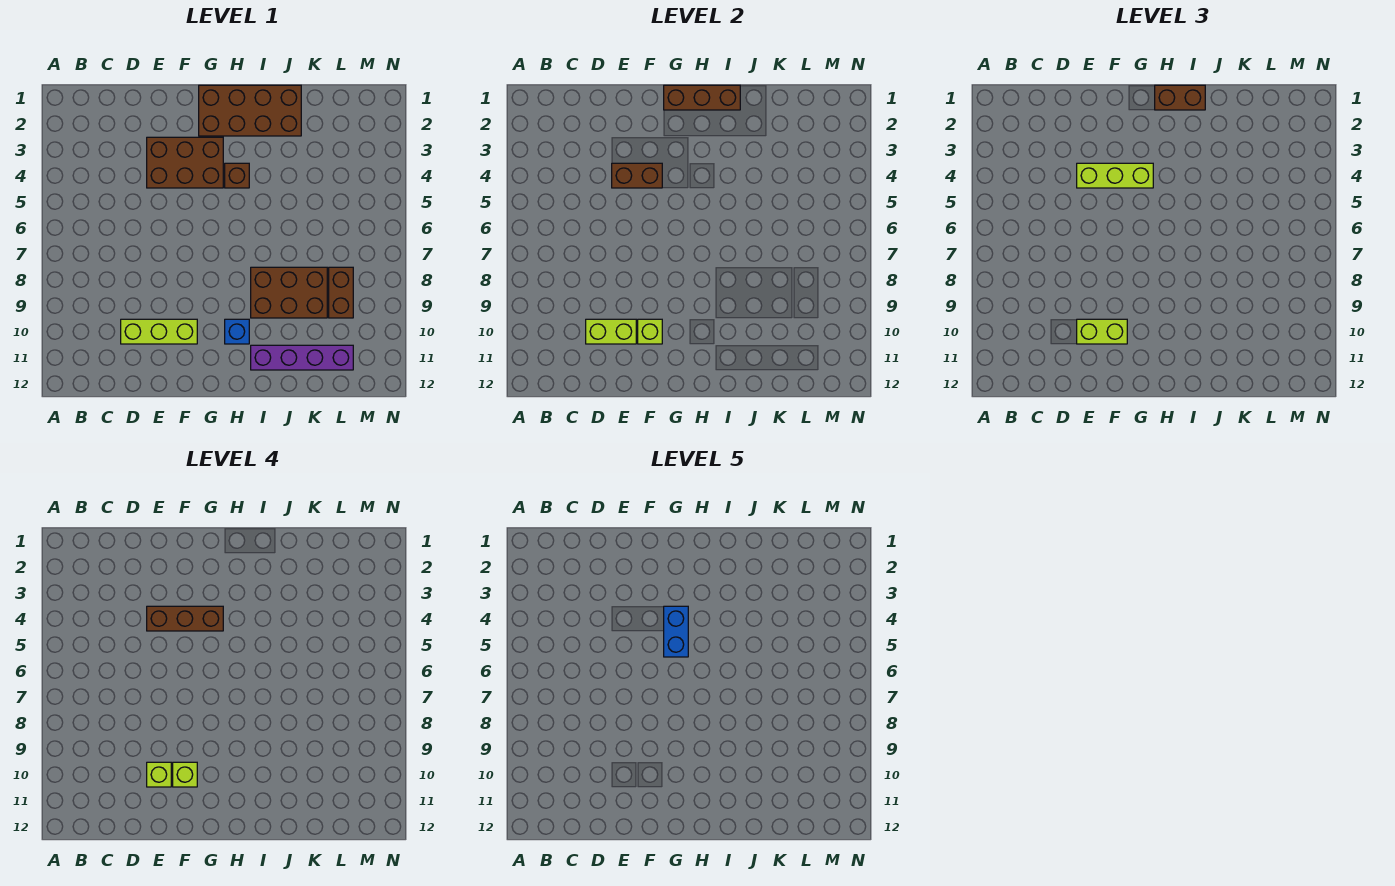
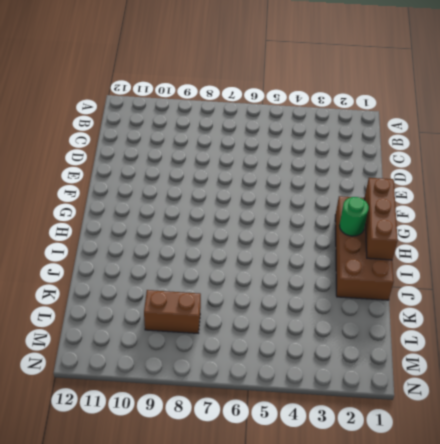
green round brick H2 level 2 -> none
none -> lime brick D10:F10 level 1
none -> brown brick E3:G4 level 1
none -> brown brick H4 level 1

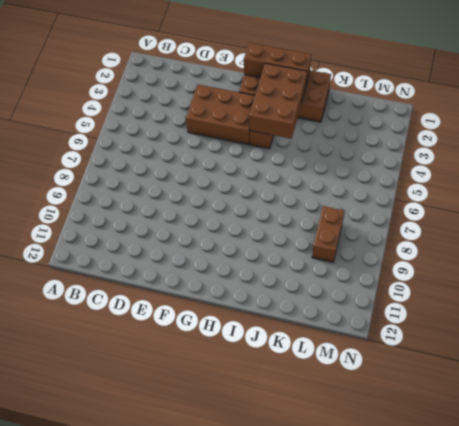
brown brick H2:I4 level 2 -> brown brick I8:K9 level 1
none -> lime brick D10:F10 level 1
none -> blue brick H10 level 1
none -> purple brick I11:L11 level 1

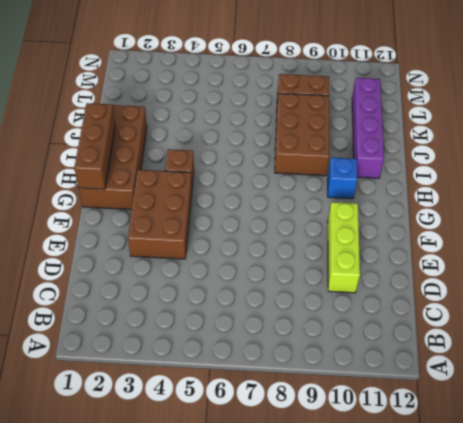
none -> lime brick D10:E10 level 2
none -> brown brick E4:F4 level 2
none -> lime brick F10 level 2

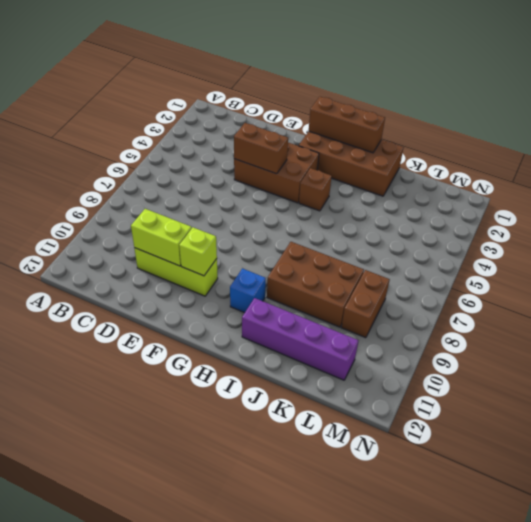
none -> lime brick E4:G4 level 3
none -> lime brick E10:F10 level 3
none -> brown brick H1:I1 level 3

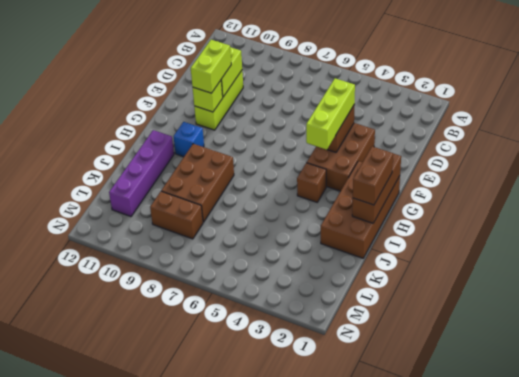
none -> brown brick E4:G4 level 4
none -> lime brick E10 level 4
none -> lime brick F10 level 4

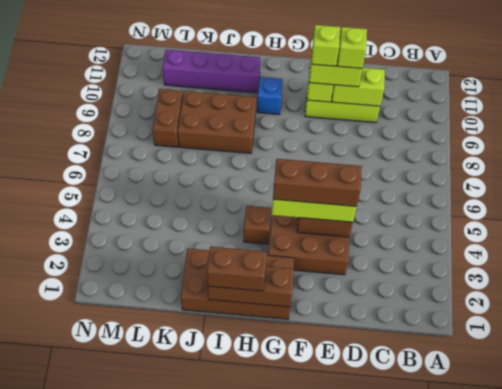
none -> blue brick G4:G5 level 5

